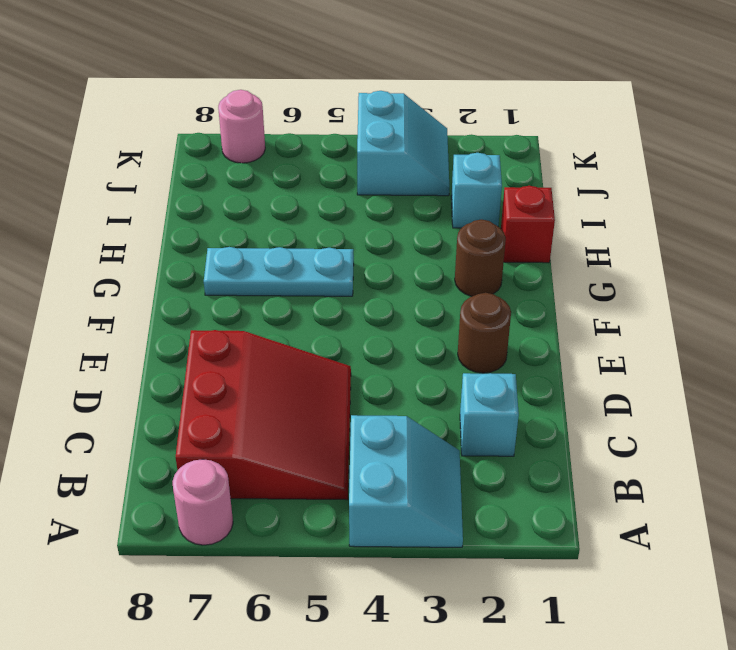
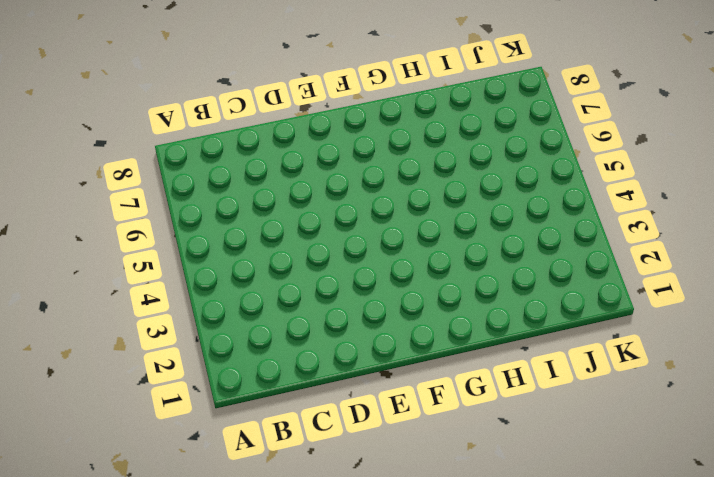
none -> cyan slope A3:B4 level 1 top 4
none -> pink round brick A7 level 1

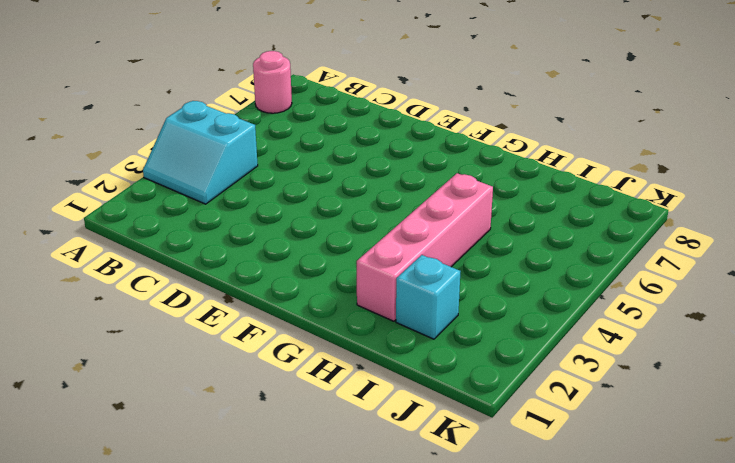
pink brick H2:H5 level 1 -> none
none -> red slope B5:D7 level 1 top 7
none -> cyan brick C2 level 1

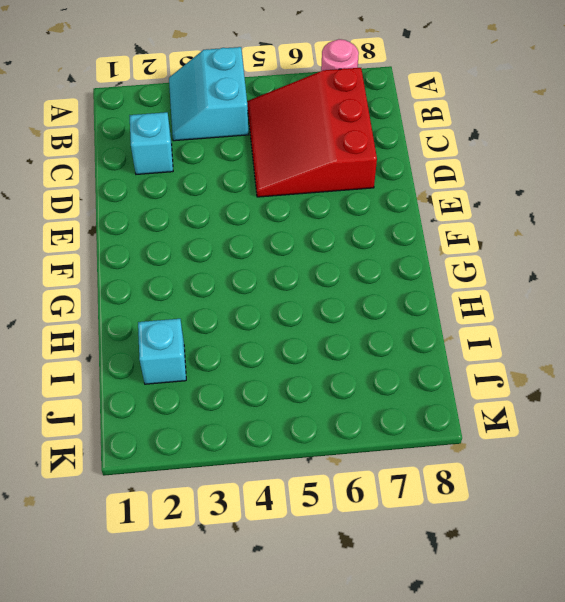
none -> brown round brick E2 level 1
none -> brown round brick G2 level 1

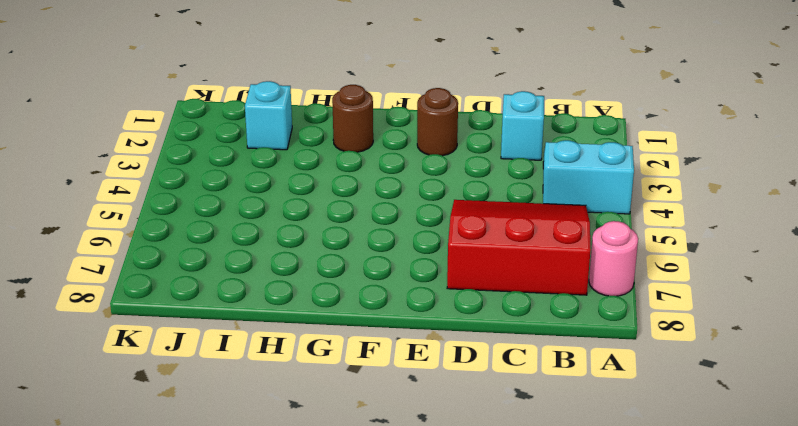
none -> cyan plate G5:G7 level 1
none -> red brick H1 level 1

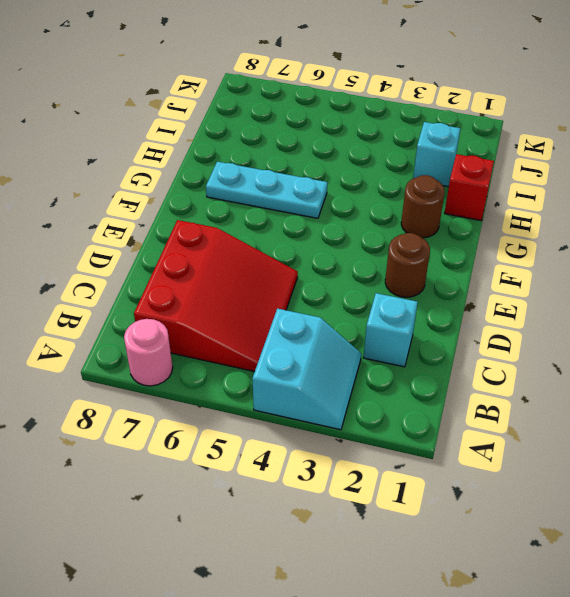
none -> cyan slope J3:K4 level 1 top 4
none -> pink round brick K7 level 1

